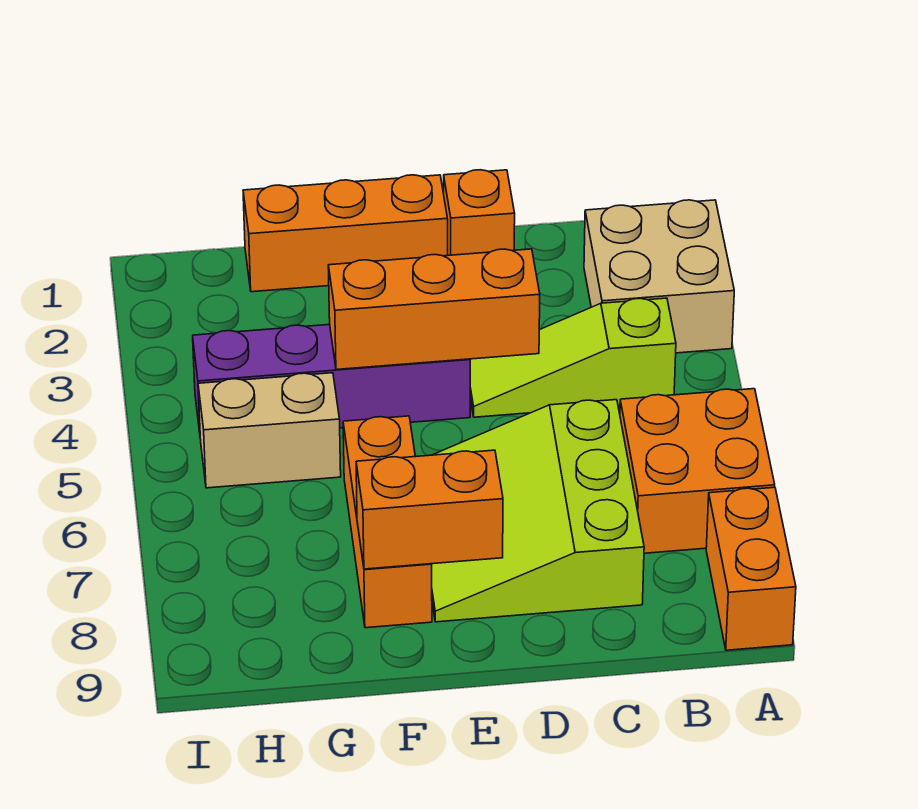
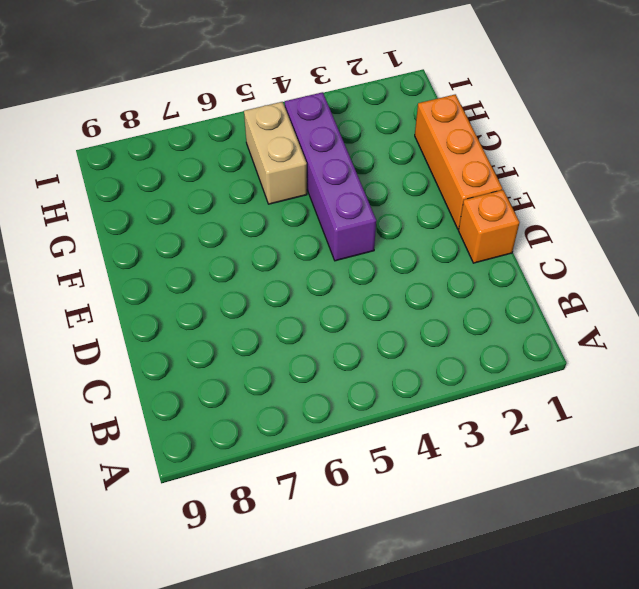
none -> tan brick A2:B3 level 1
none -> orange brick A6:B7 level 1
none -> orange brick A8:A9 level 1

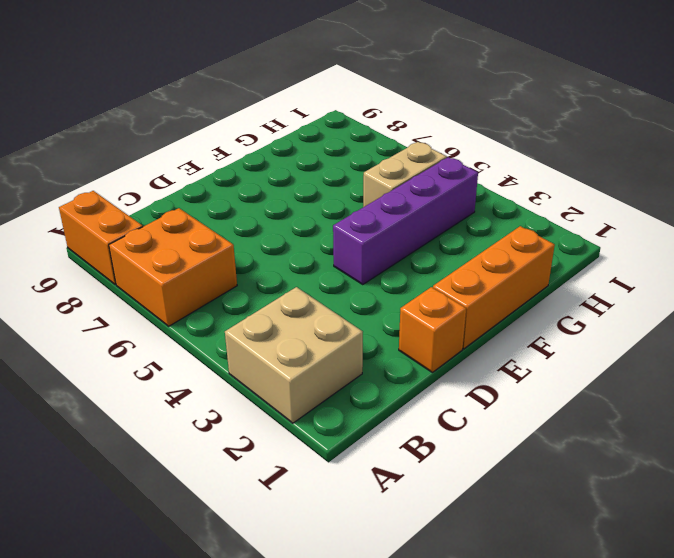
none -> lime slope B4:D4 level 1 top B
none -> lime slope C6:E8 level 1 top C
none -> orange brick F6:F8 level 1

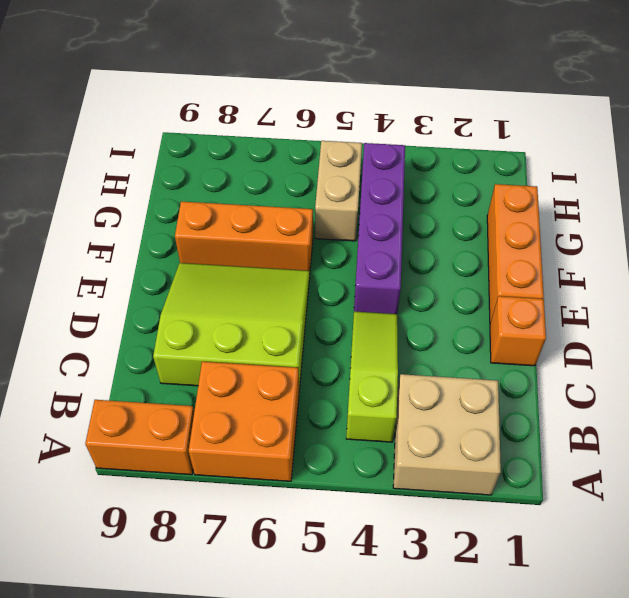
none -> orange brick D4:F4 level 2
none -> orange brick E8:F8 level 2

